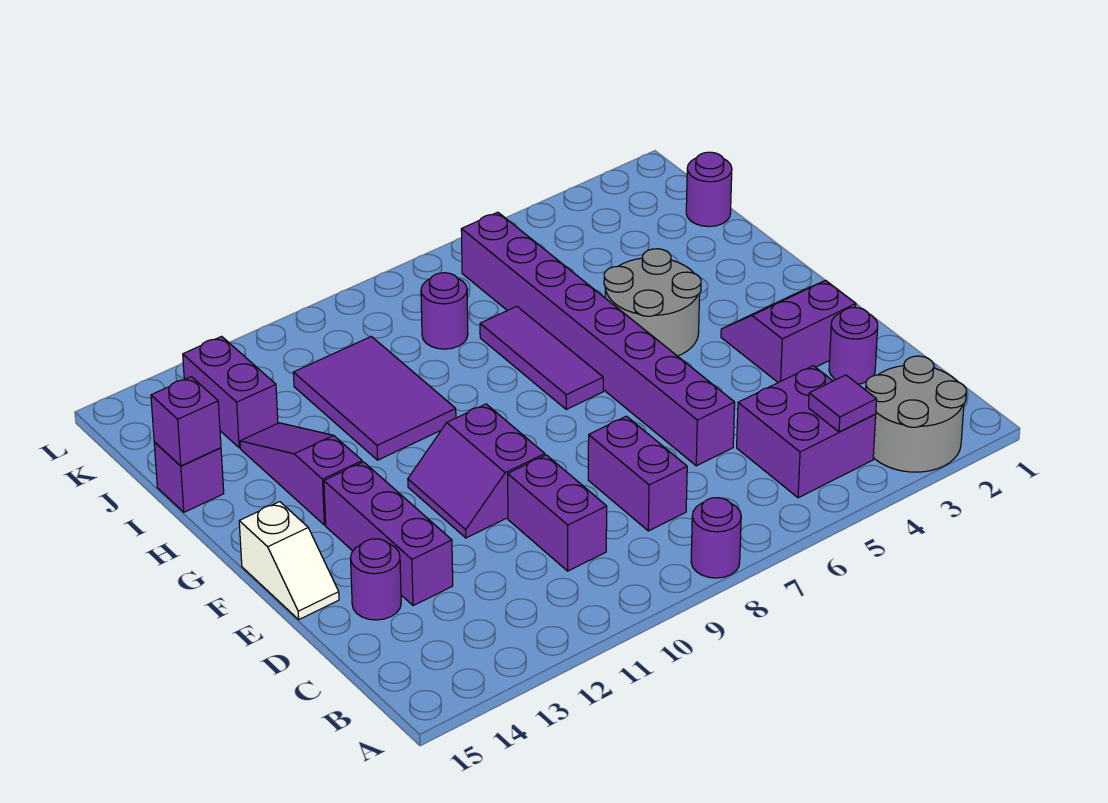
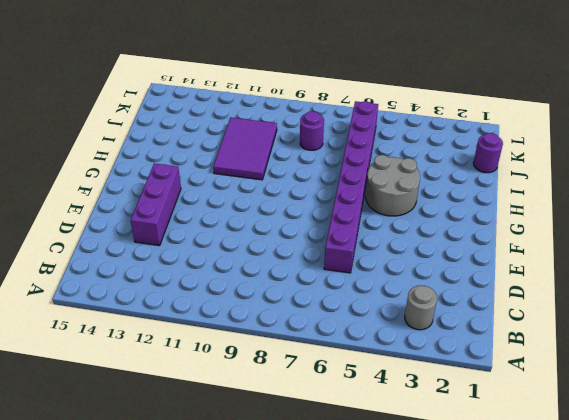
grey round brick B3 level 1 -> grey round brick A2:B3 level 1
none -> purple round brick A8 level 1
none -> purple brick B4:C5 level 1
none -> purple brick C8:D8 level 1

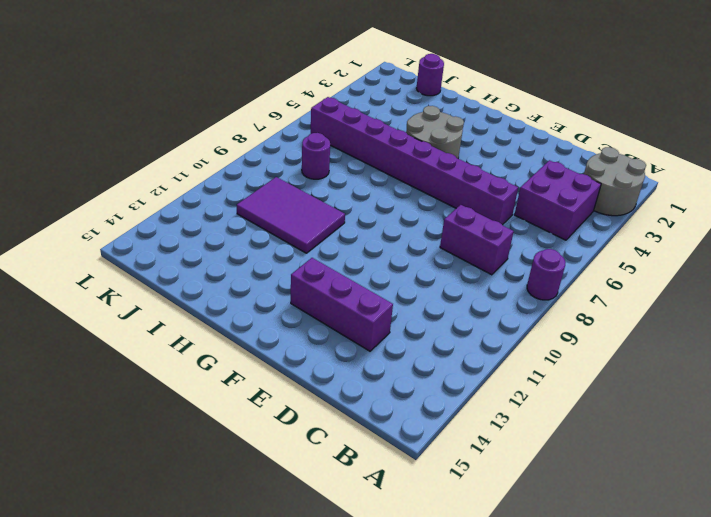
none -> purple brick C10:D10 level 1
none -> purple round brick D2 level 1
none -> purple round brick D14 level 1

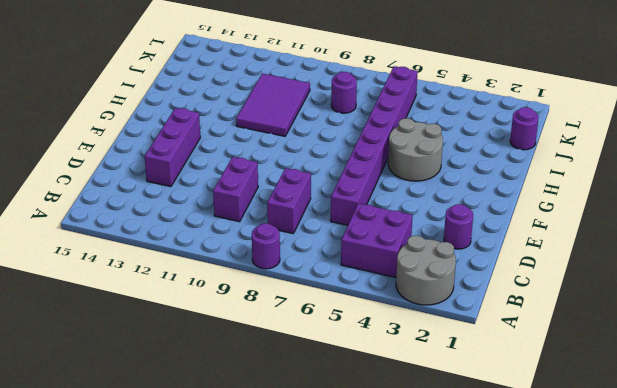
none -> purple round brick D14 level 1
none -> purple slope E2:F3 level 1 top E
none -> purple slope E10:F11 level 1 top 10

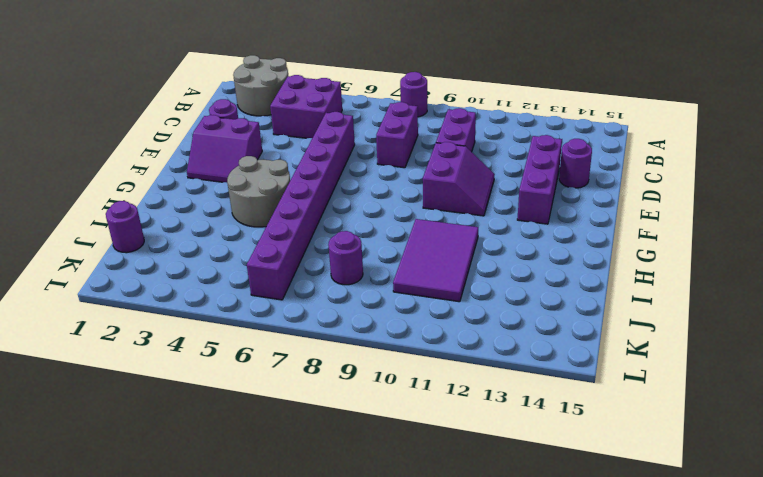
none -> white slope E15:F15 level 1 top F
none -> purple tile G7:I7 level 1
none -> purple slope G13:I13 level 1 top G

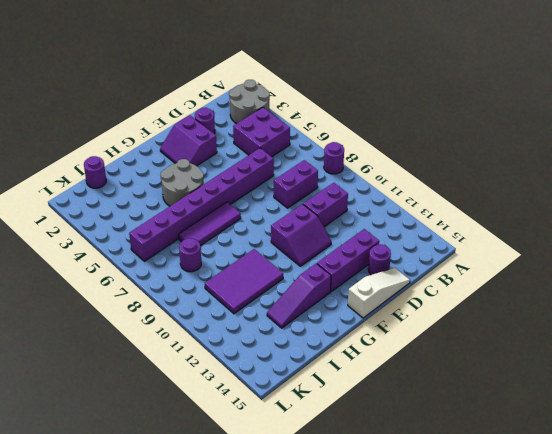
white slope D15:F15 level 1 top F -> white slope E15:F15 level 1 top F
none -> purple brick I15 level 1
none -> purple brick J13:K13 level 1
none -> purple tile B4 level 2

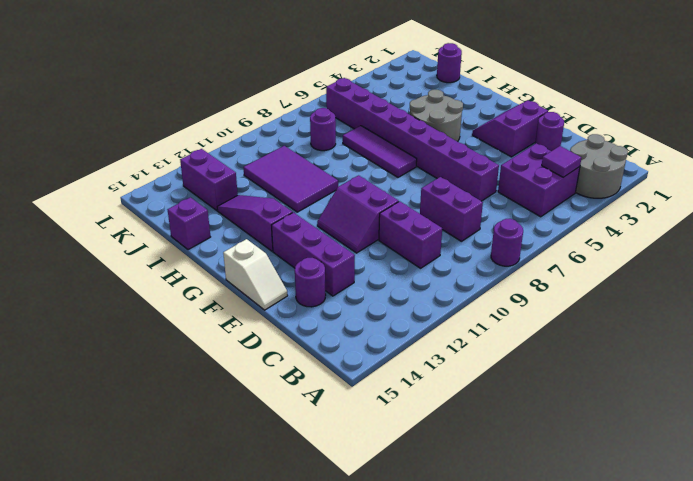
none -> purple brick I15 level 2

